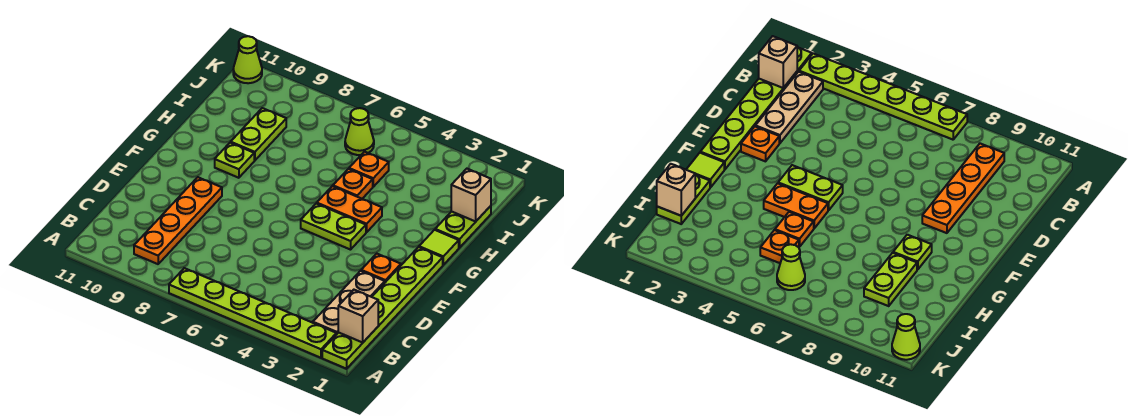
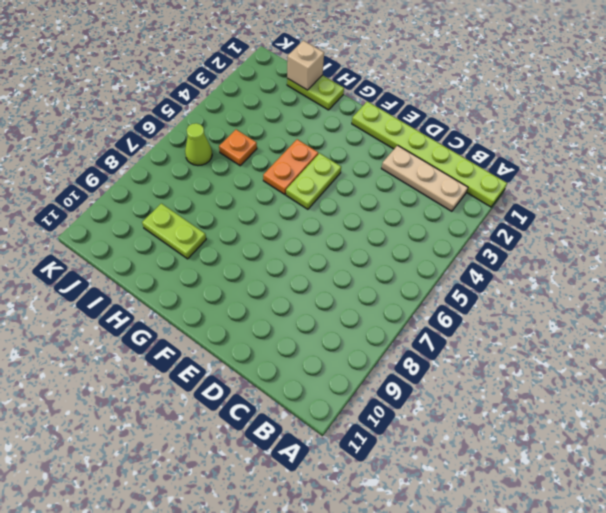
none -> lime plate A2:A7 level 1
none -> orange plate B9:E9 level 1
none -> orange plate E2 level 1

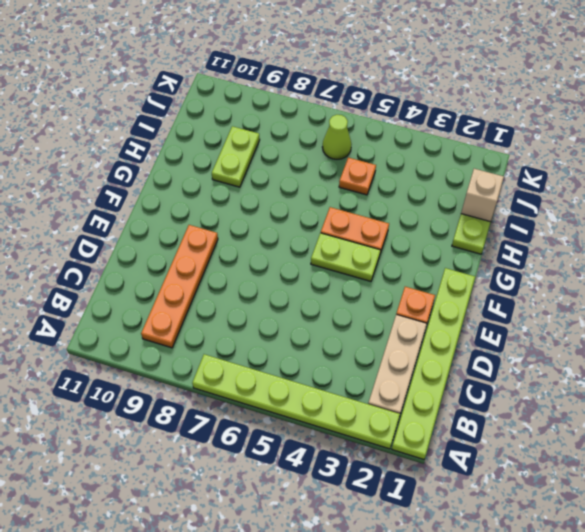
none -> lime tile G1 level 1
none -> lime plate G9 level 1
none -> orange plate H5 level 1

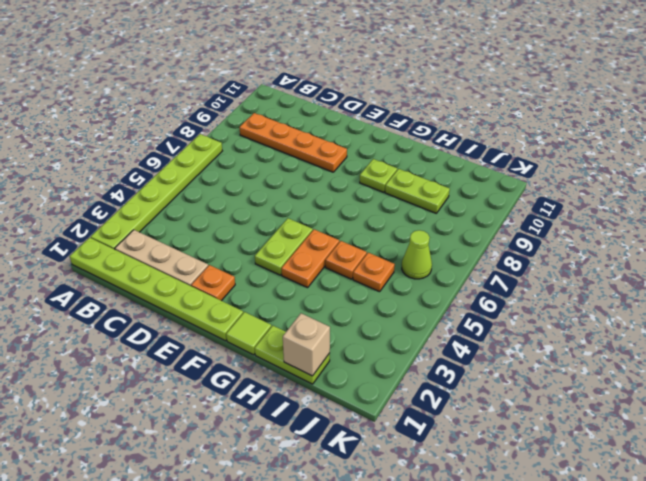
none -> lime cone K11 level 1
none -> tan brick B1 level 2

